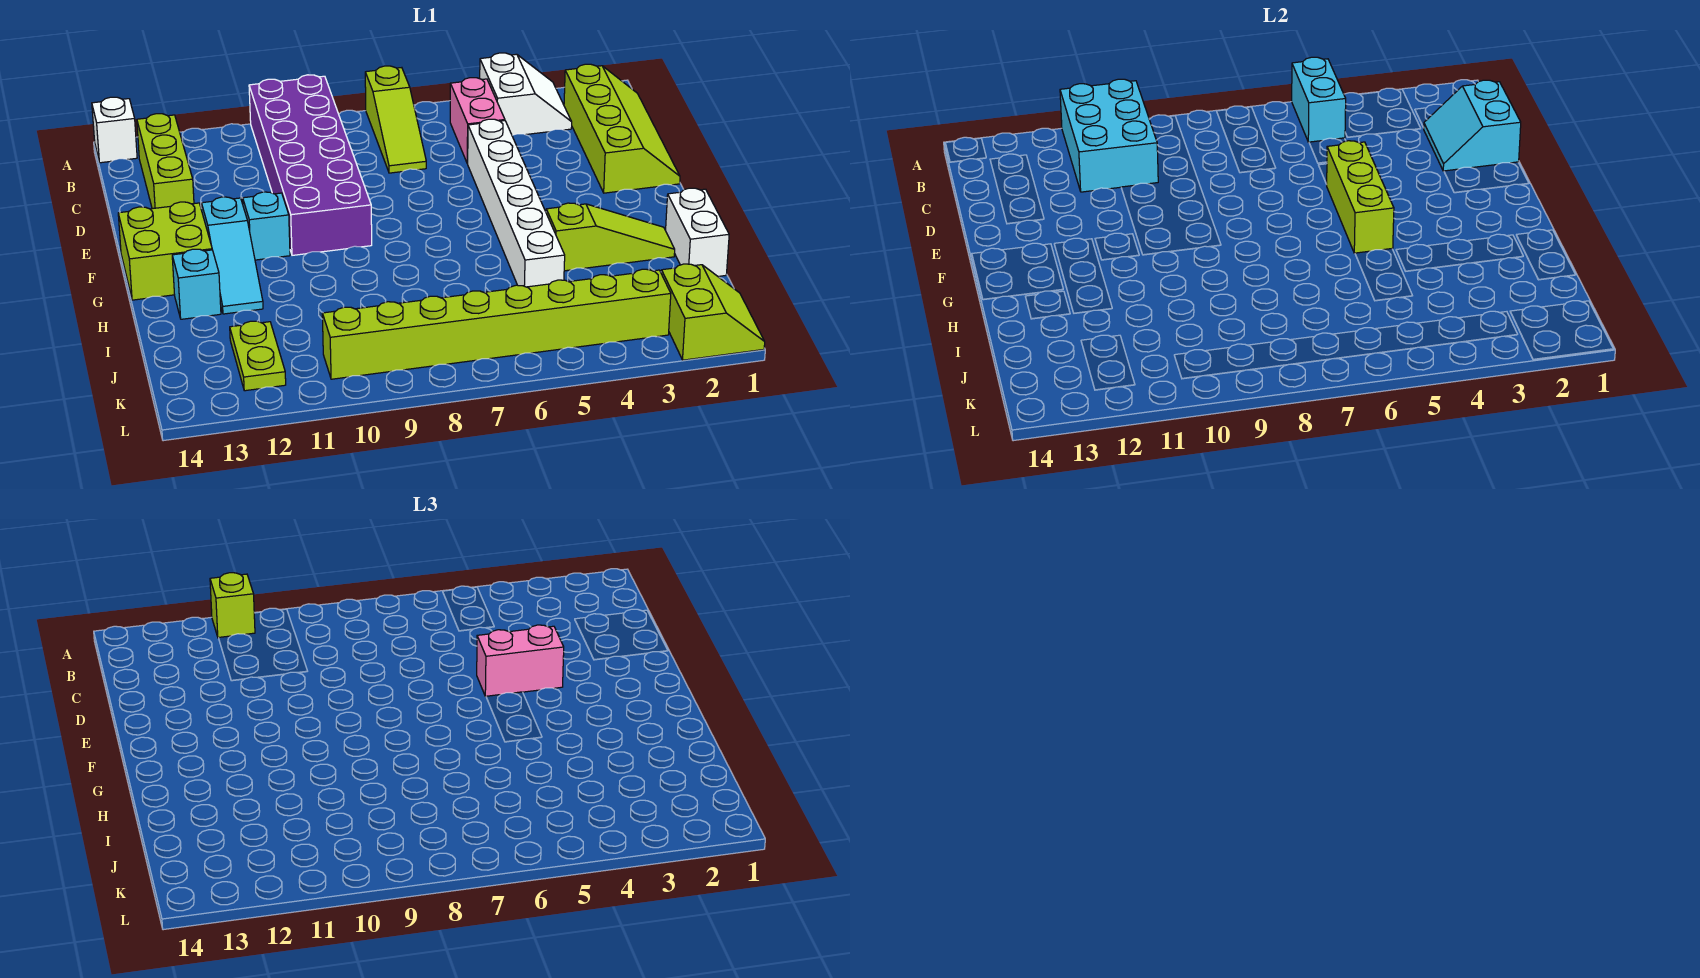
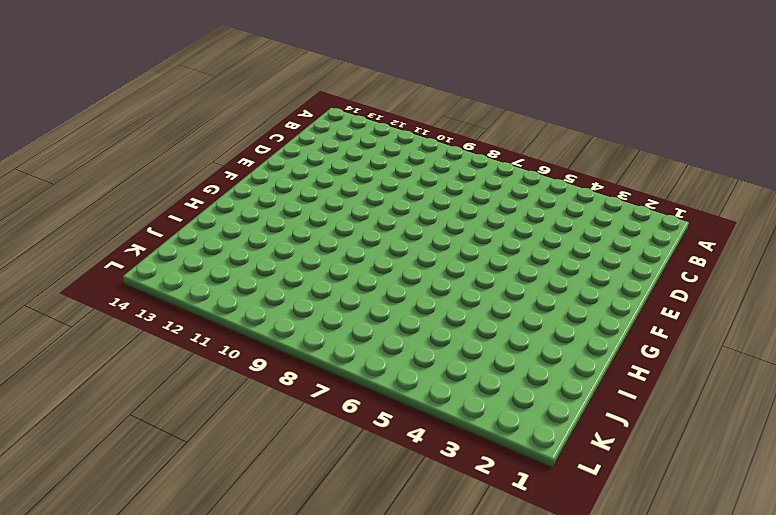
none -> white slope A3:B4 level 1 top 4
none -> lime slope A7:C7 level 1 top A
none -> purple brick A9:F10 level 1

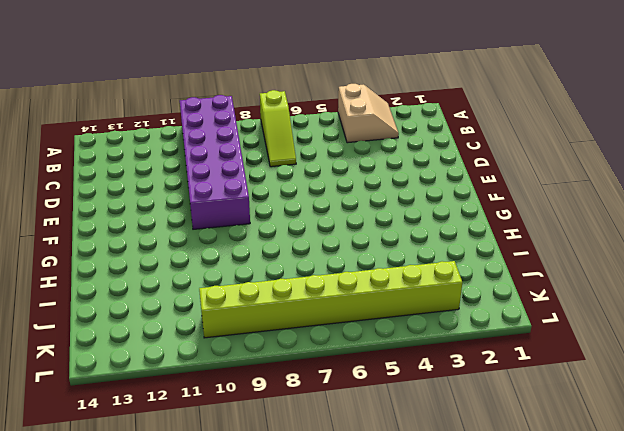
tan slope A3:B4 level 1 top 4 -> white slope A3:B4 level 1 top 4
none -> white brick A14 level 1
none -> lime slope B1:E2 level 1 top 2
none -> pink brick B5:C5 level 1

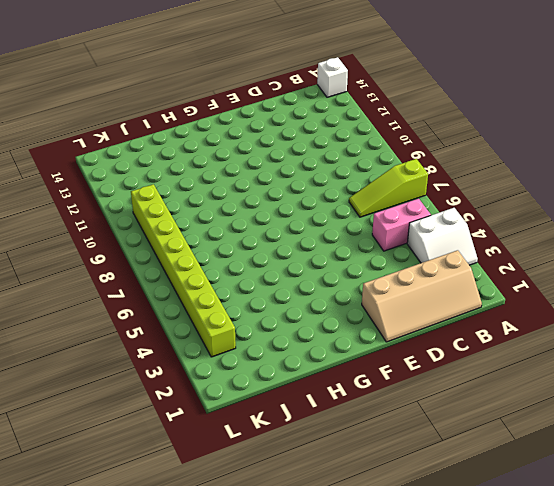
tan slope B1:E2 level 1 top 2 -> lime slope B1:E2 level 1 top 2
none -> purple brick A9:F10 level 1
none -> lime brick B13:D13 level 1
none -> white brick D5:I5 level 1

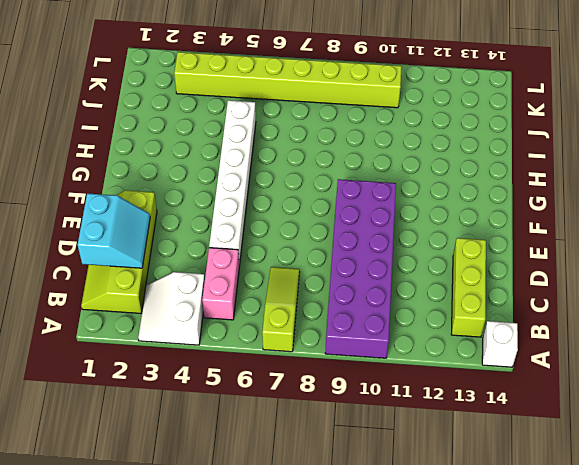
none -> cyan brick F11 level 1
none -> cyan slope F12:H12 level 1 top F
none -> lime brick F13:G14 level 1

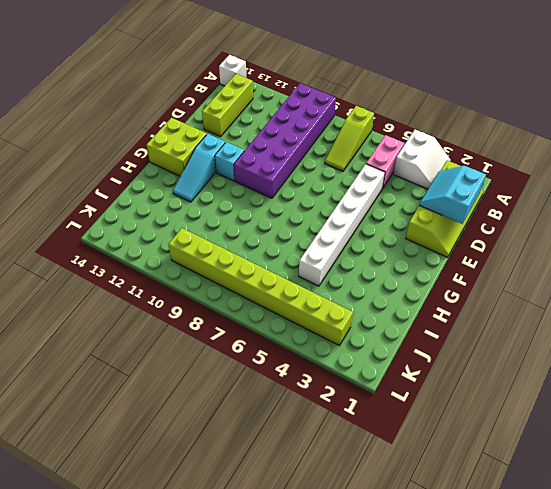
none -> white brick H1:I1 level 1
none -> lime slope H2:H4 level 1 top 4
none -> cyan brick H13 level 1

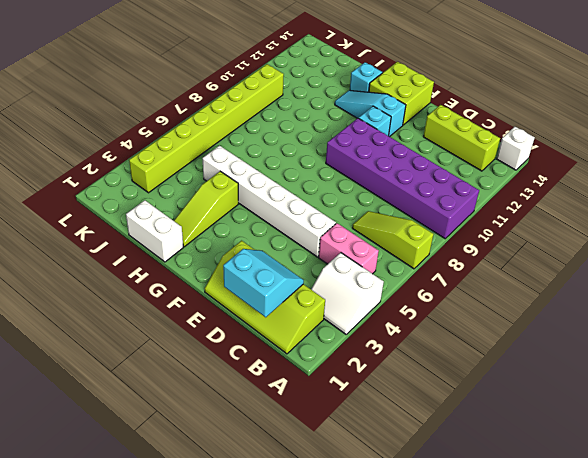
none -> lime plate J12:K12 level 1
none -> lime slope K1:L2 level 1 top 2
none -> cyan brick A5:B5 level 2

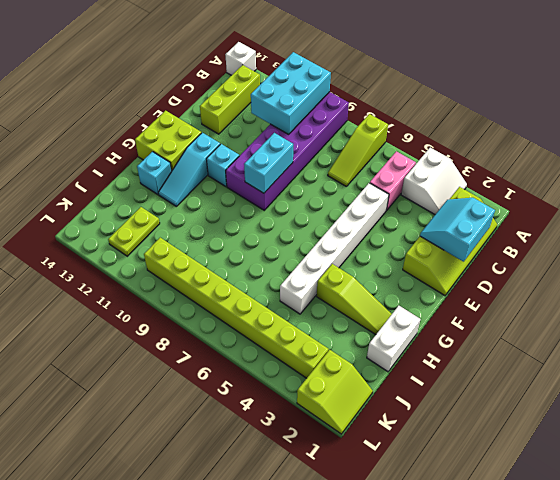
cyan brick E9:F9 level 2 -> cyan brick A5:B5 level 2
none -> lime brick E5:G5 level 2
none -> lime brick A11 level 3
none -> pink brick E4:E5 level 3

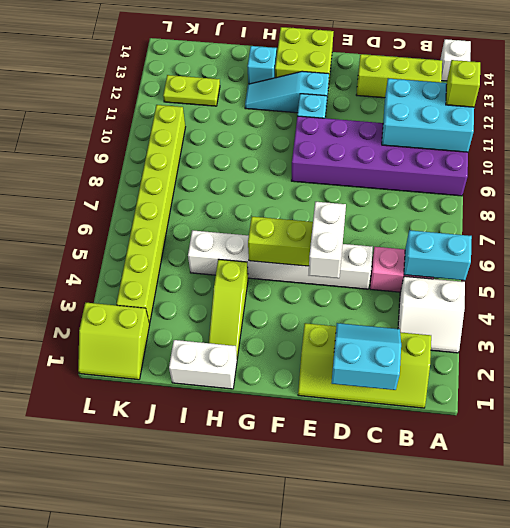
white brick E4:E5 level 3 -> pink brick E4:E5 level 3
none -> lime slope A7:C7 level 1 top A

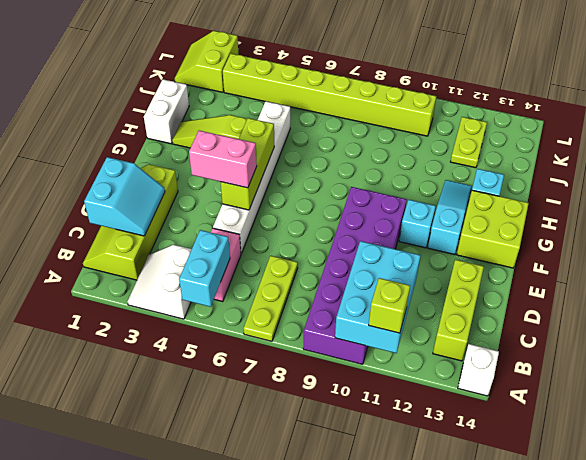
lime plate A7:C7 level 1 -> lime slope A7:C7 level 1 top A

